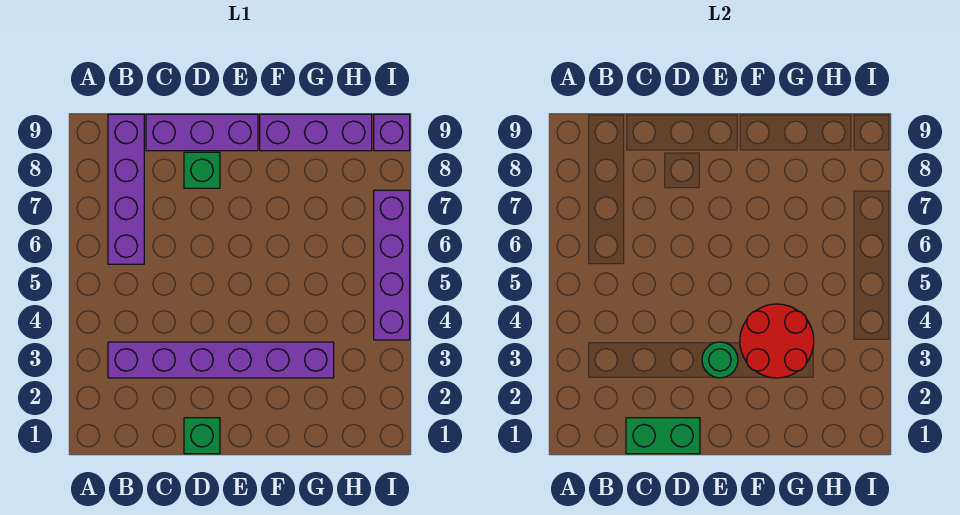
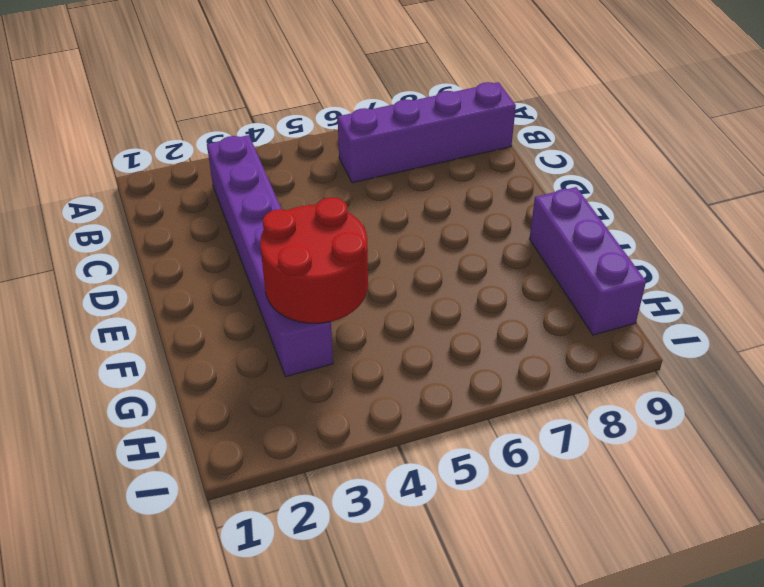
none -> purple brick C9:E9 level 1
none -> green brick D1 level 1

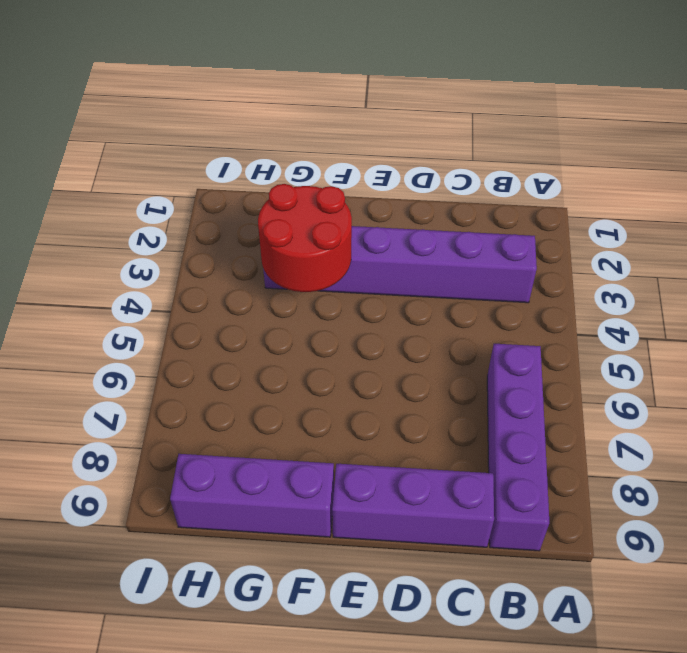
none -> green brick D1 level 1
none -> green brick D8 level 1

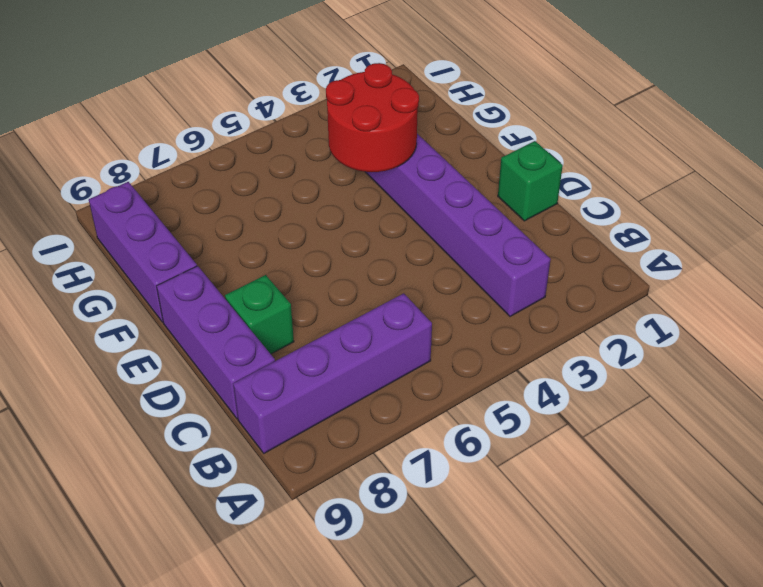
none -> purple brick I4:I7 level 1
none -> purple brick I9 level 1

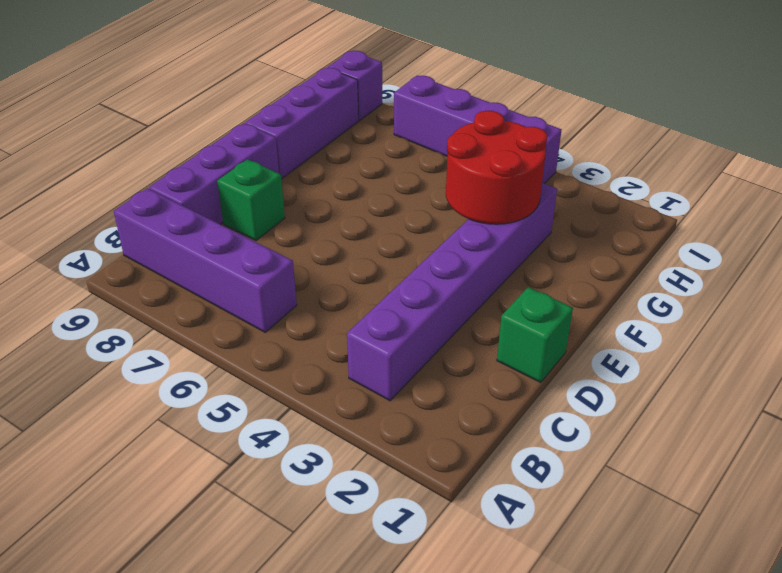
none -> green brick C1:D1 level 2
none -> green round brick E3 level 2

